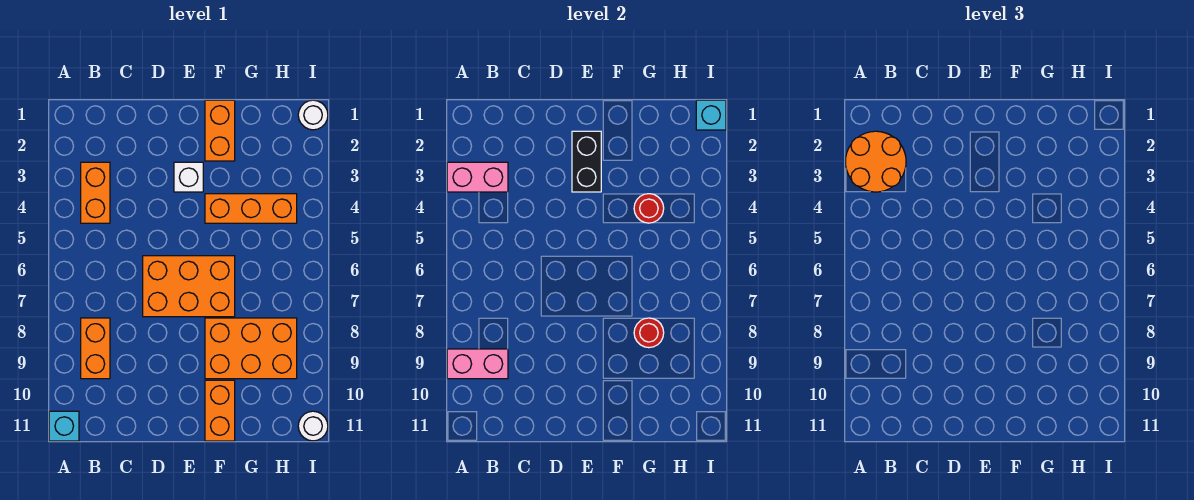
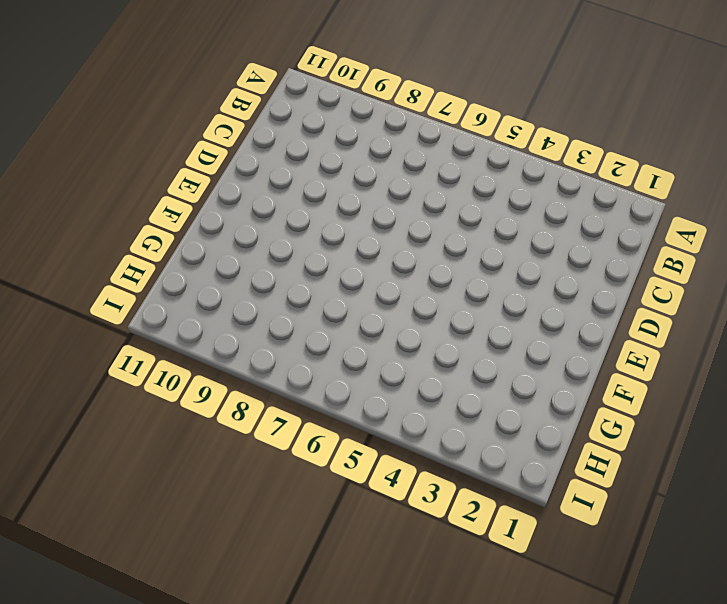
none -> cyan brick A11 level 1
none -> orange brick B3:B4 level 1
none -> orange brick B8:B9 level 1

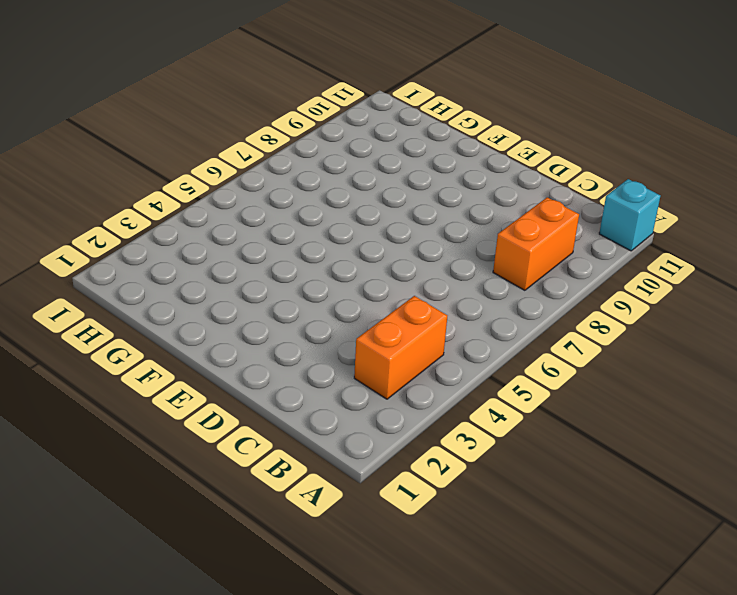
none -> orange brick D6:F7 level 1
none -> white brick E3 level 1
none -> orange brick F1:F2 level 1

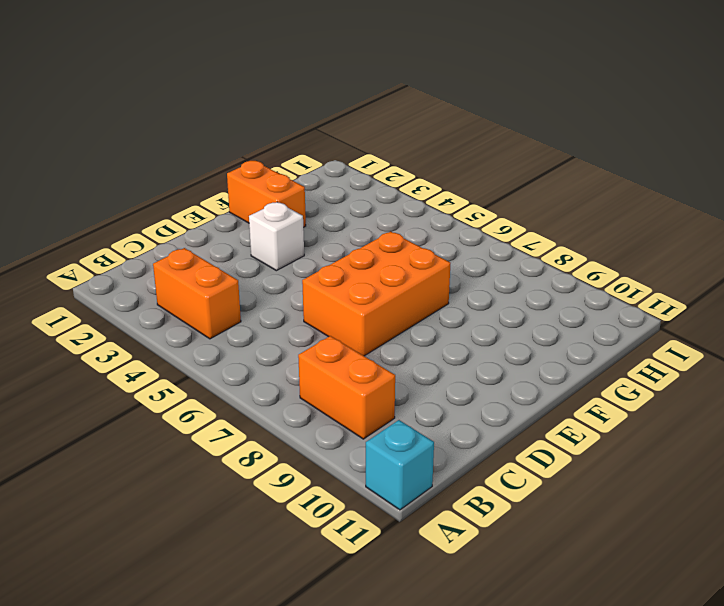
none -> orange brick F4:H4 level 1
none -> orange brick F8:H9 level 1
none -> orange brick F10:F11 level 1

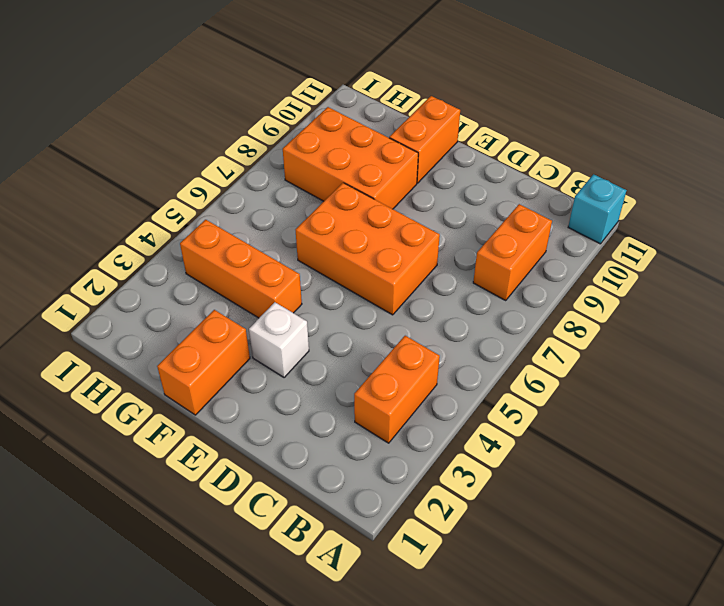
none -> white round brick I1 level 1
none -> white round brick I11 level 1
none -> pink brick A3:B3 level 2

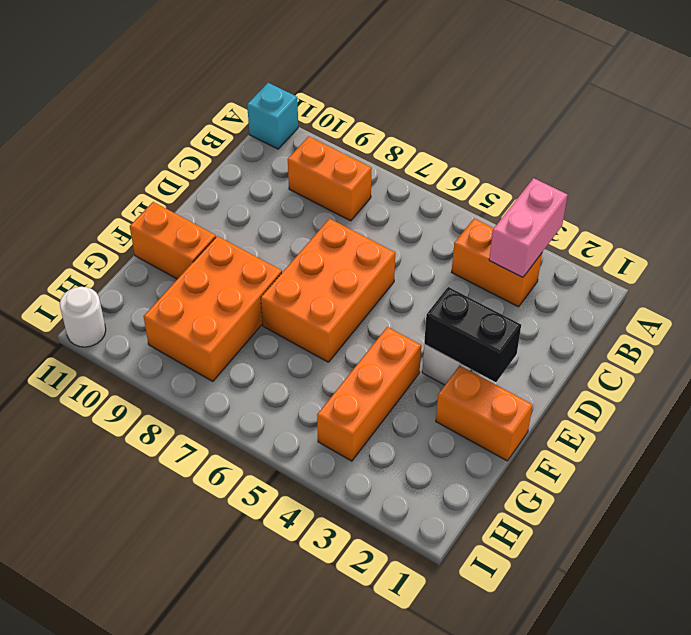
none -> white round brick I1 level 1
none -> pink brick A9:B9 level 2
none -> red round brick G4 level 2

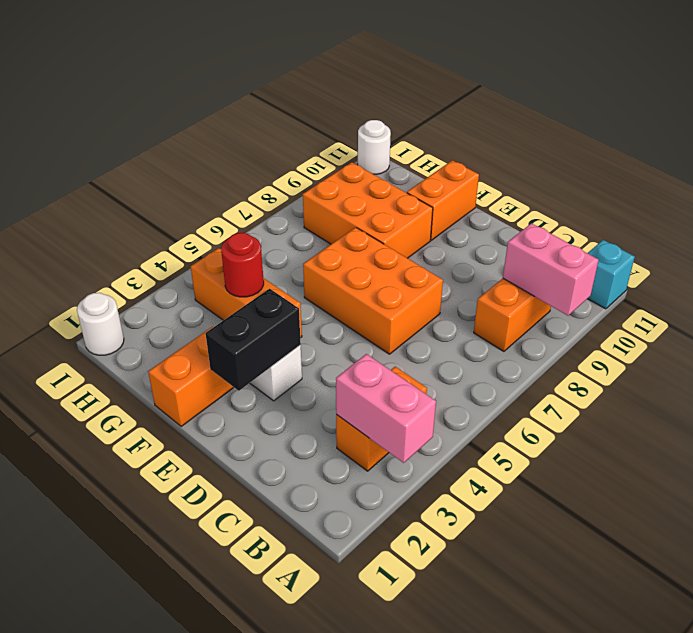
none -> red round brick G8 level 2
none -> cyan brick I1 level 2
none -> orange round brick A2:B3 level 3

